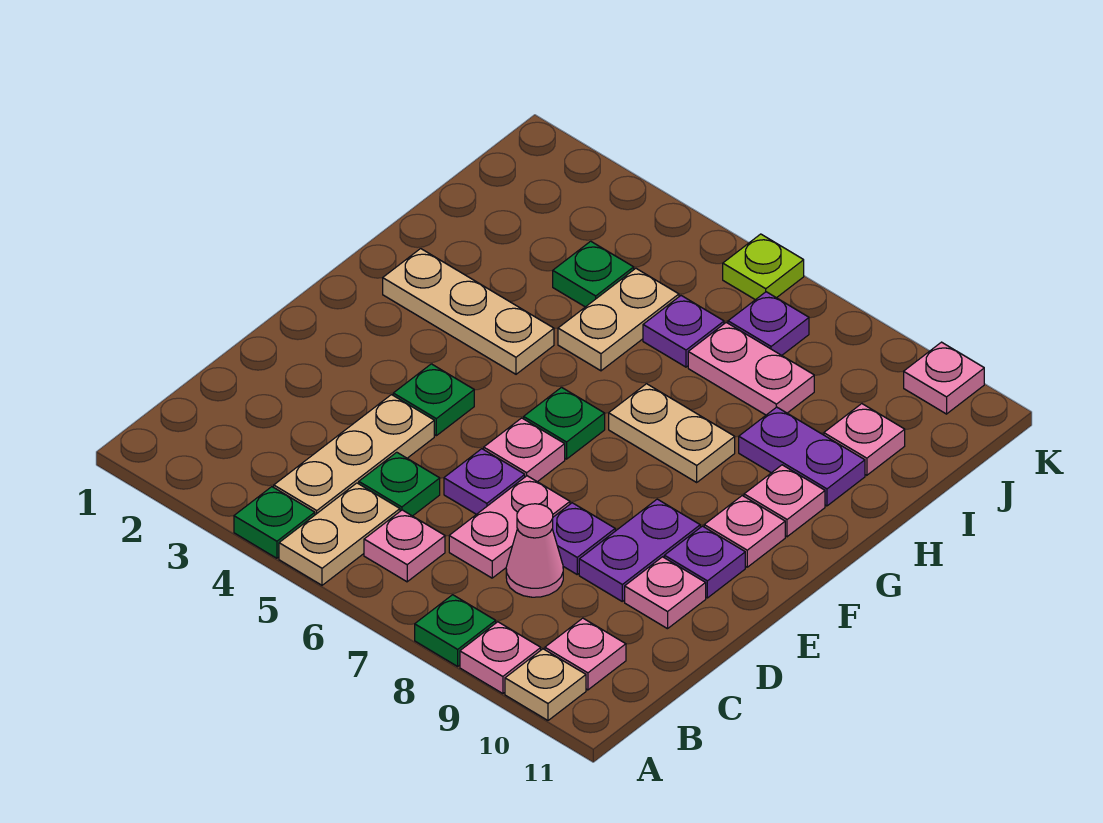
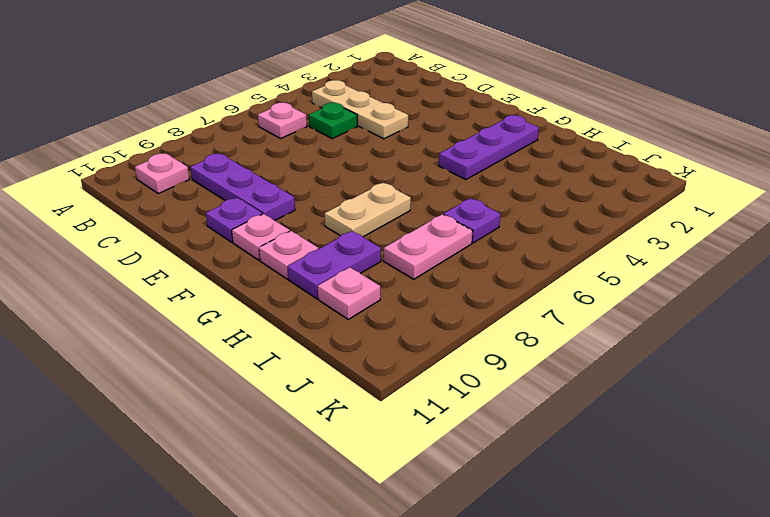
purple plate C9:E9 level 1 -> purple plate D9:E9 level 1
purple plate G2:G4 level 1 -> tan plate G2:G4 level 1
none -> green plate A4 level 1
none -> tan plate A5:B5 level 1
none -> green plate A8 level 1
none -> pink plate A9 level 1

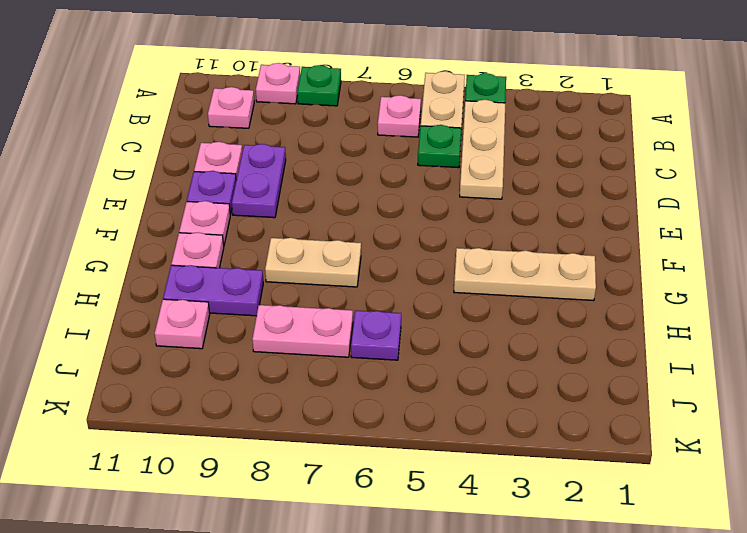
none -> tan plate A10 level 1
none -> pink plate C7:D7 level 1
none -> pink cone C8 level 1
none -> purple plate D6 level 1

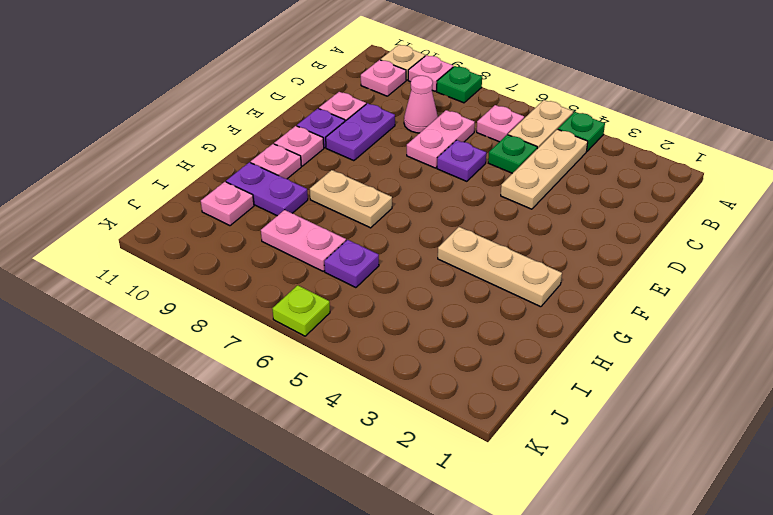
none -> purple plate D8 level 1
none -> green plate E4 level 1
none -> pink plate E6 level 1
none -> green plate F6 level 1

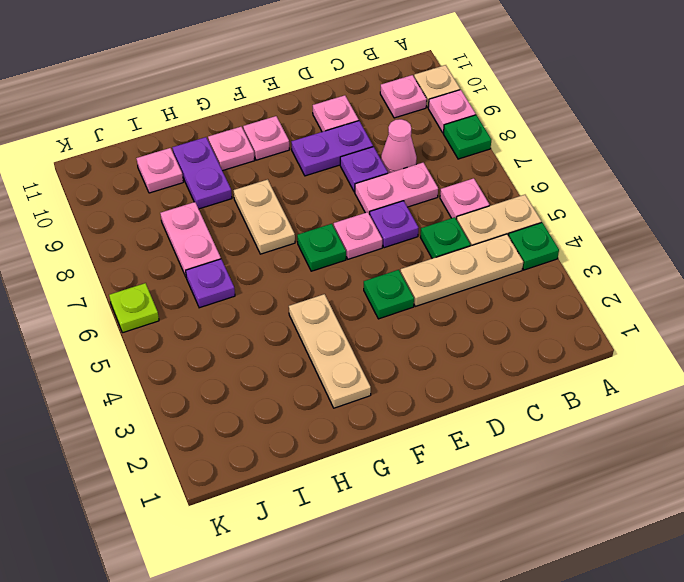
none -> purple plate E10 level 1
none -> tan plate H5:I5 level 1
none -> green plate I4 level 1
none -> purple plate J7 level 1

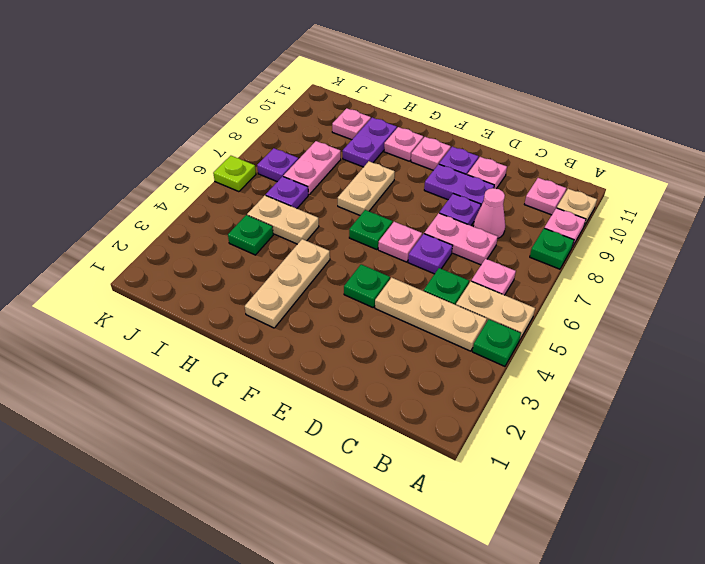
none -> pink plate K10 level 1

